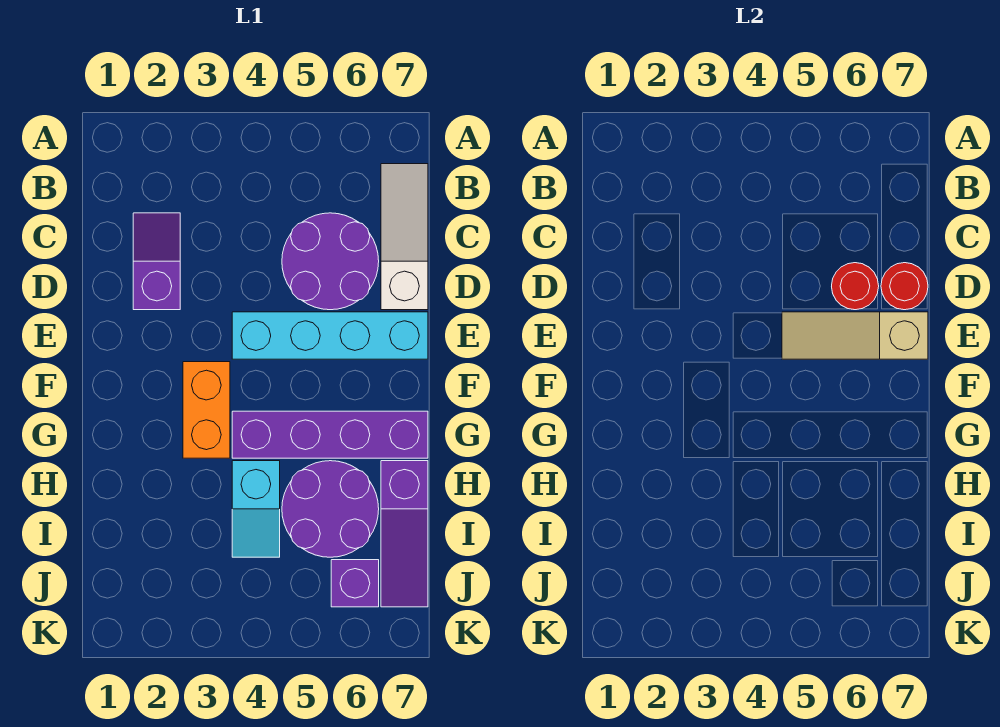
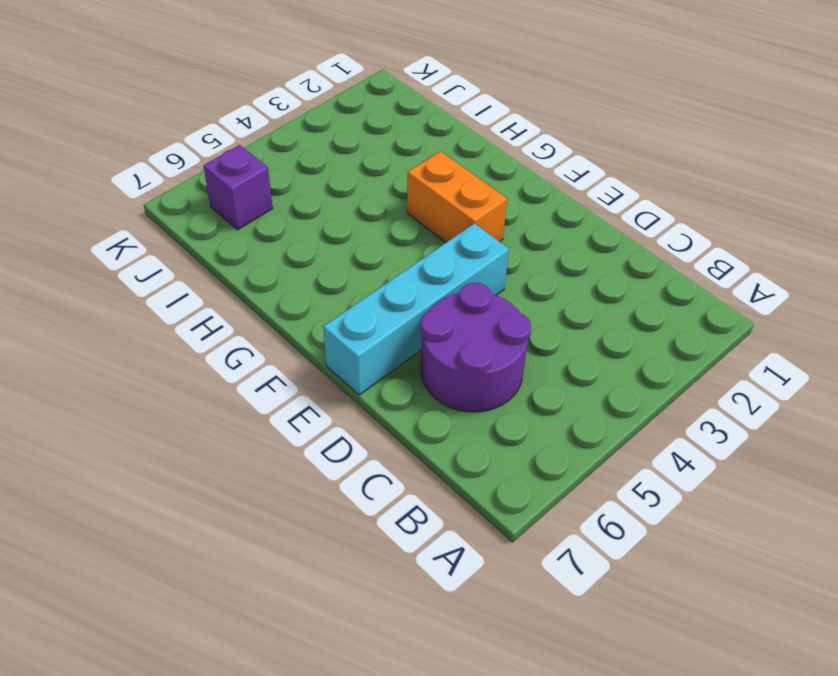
none -> white slope B7:D7 level 1 top D
none -> purple slope C2:D2 level 1 top D
none -> purple brick G4:G7 level 1

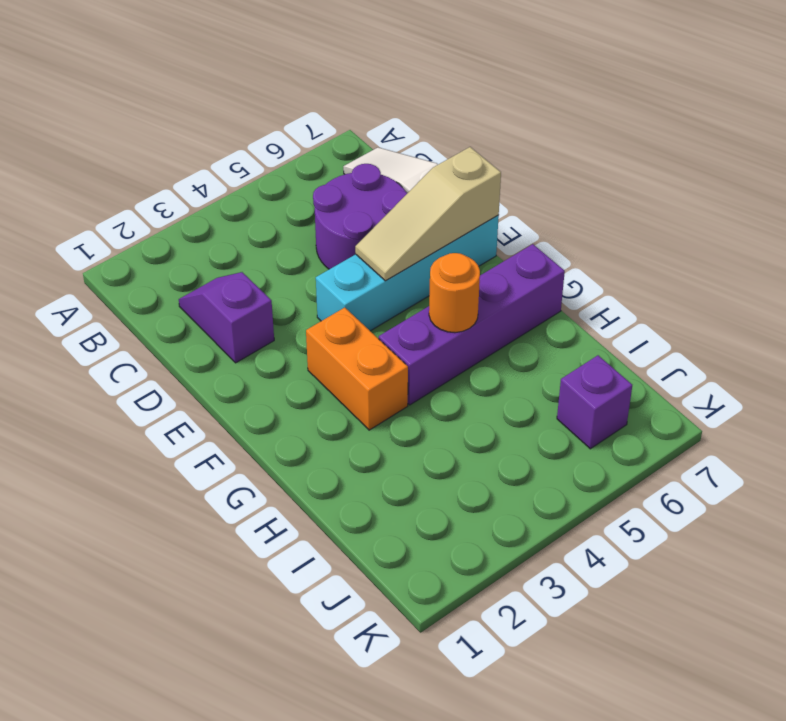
orange round brick G5 level 2 -> none
none -> cyan slope H4:I4 level 1 top H
none -> purple round brick H5:I6 level 1
none -> purple slope H7:J7 level 1 top H

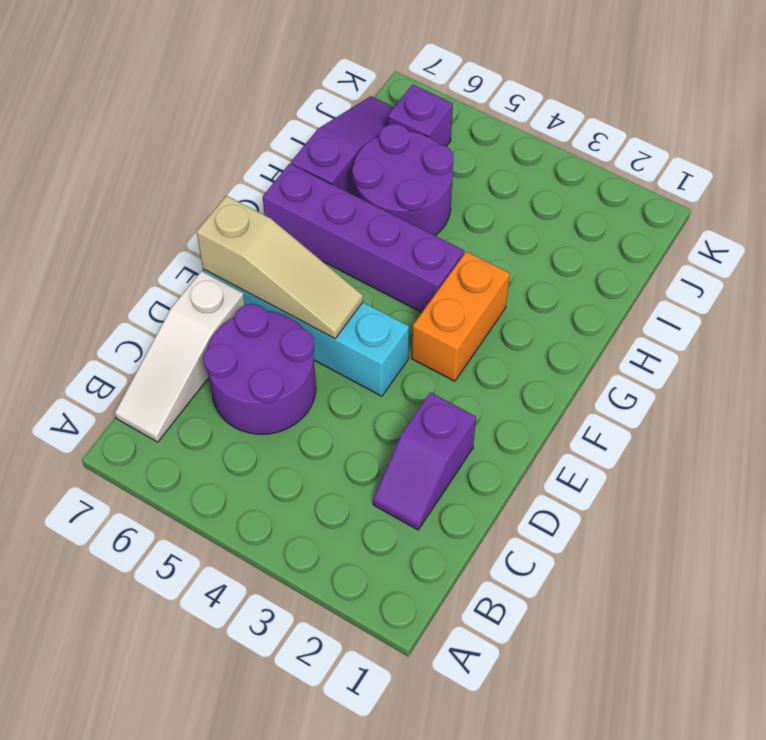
none -> cyan slope H4:I4 level 1 top H
none -> red round brick D6 level 2
none -> red round brick D7 level 2

